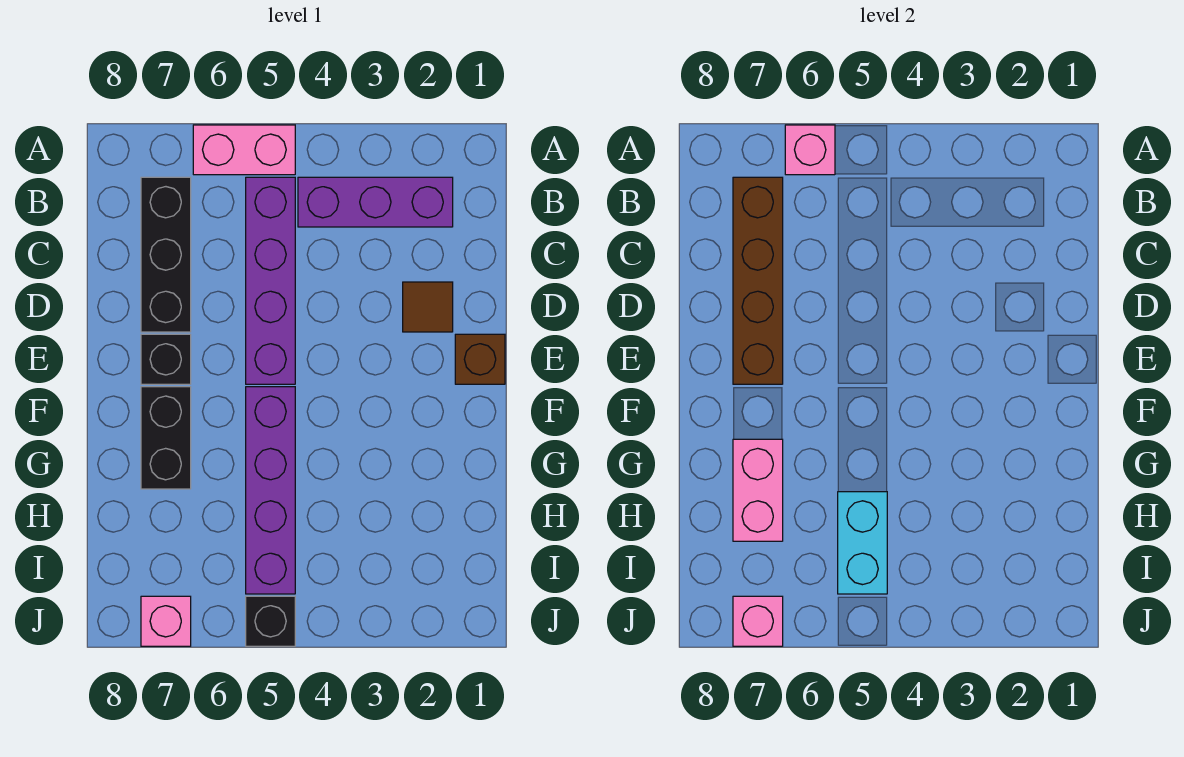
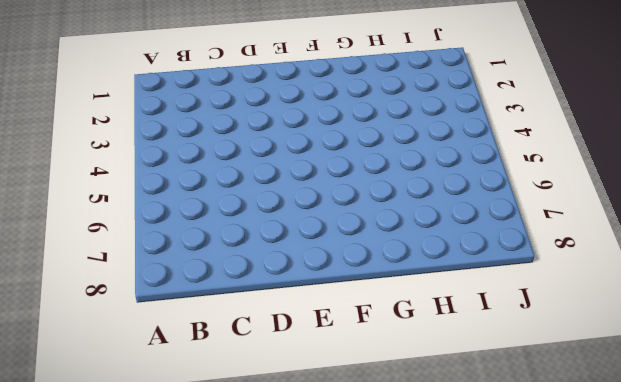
none -> pink brick A5:A6 level 1
none -> purple brick B2:B4 level 1
none -> purple brick B5:E5 level 1

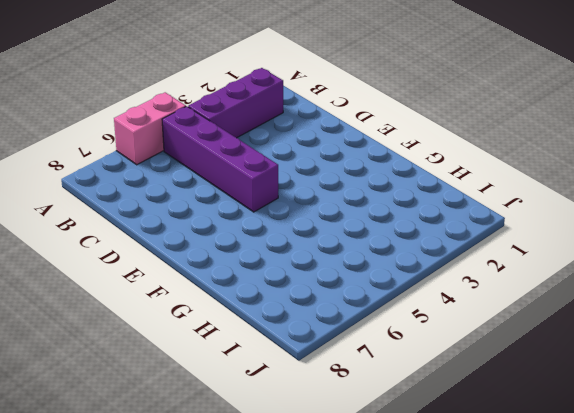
none -> black brick B7:D7 level 1
none -> brown tile D2 level 1
none -> brown brick E1 level 1

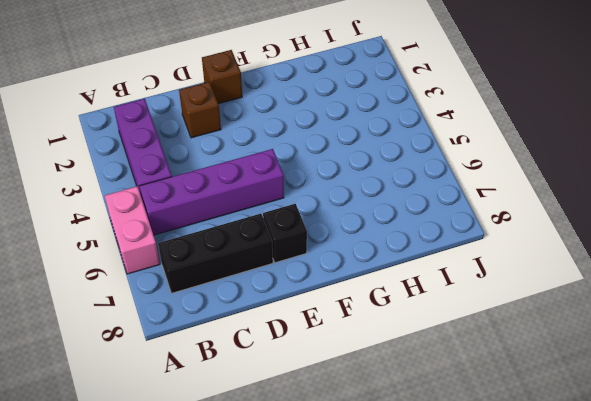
brown brick D2 level 1 -> brown tile D2 level 1
none -> purple brick F5:I5 level 1
none -> black brick F7:G7 level 1
none -> black brick J5 level 1

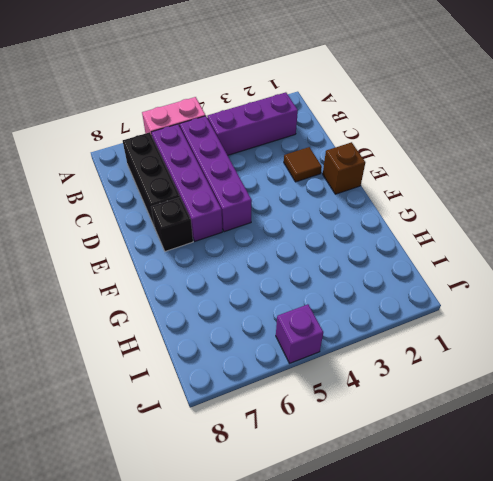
purple brick B6:E6 level 1 -> purple brick F5:I5 level 1
purple brick J5 level 1 -> black brick J5 level 1
none -> black brick F7:G7 level 1
none -> pink brick J7 level 1
none -> pink brick A6 level 2

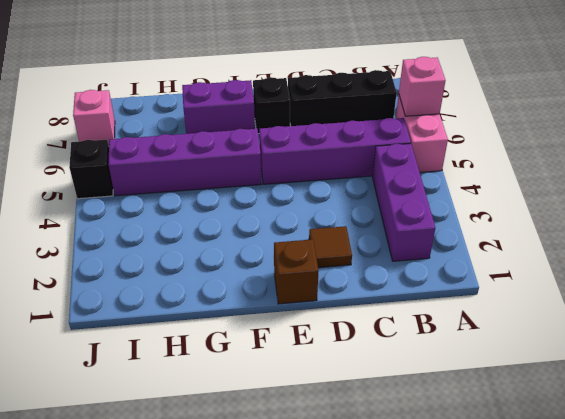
purple brick F7:G7 level 1 -> black brick F7:G7 level 1
none -> brown brick B7:E7 level 2
none -> pink brick G7:H7 level 2
none -> cyan brick H5:I5 level 2

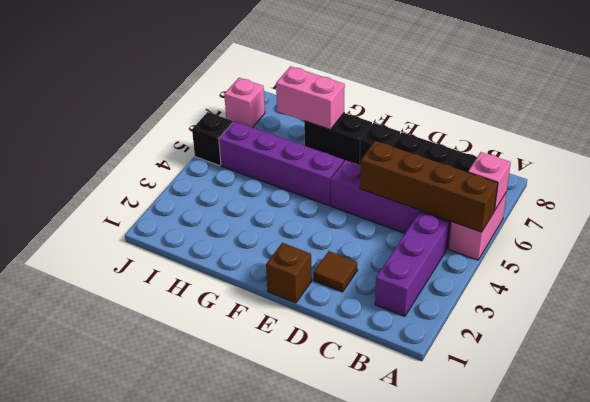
brown brick A5:D5 level 2 -> brown brick B7:E7 level 2
none -> cyan brick H5:I5 level 2
none -> pink brick J7 level 2

